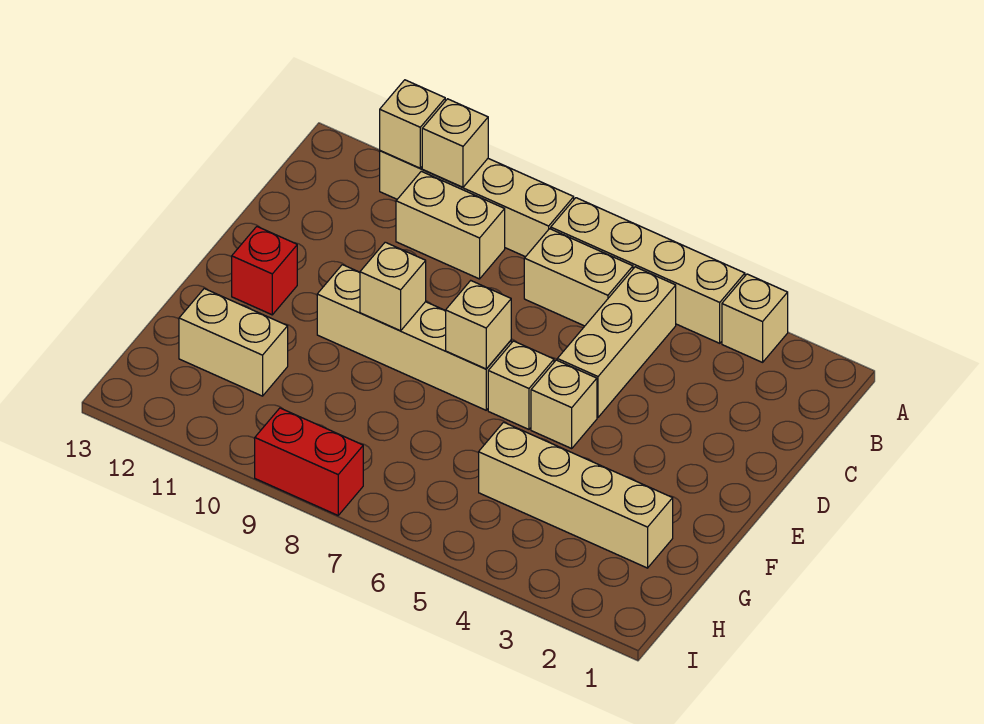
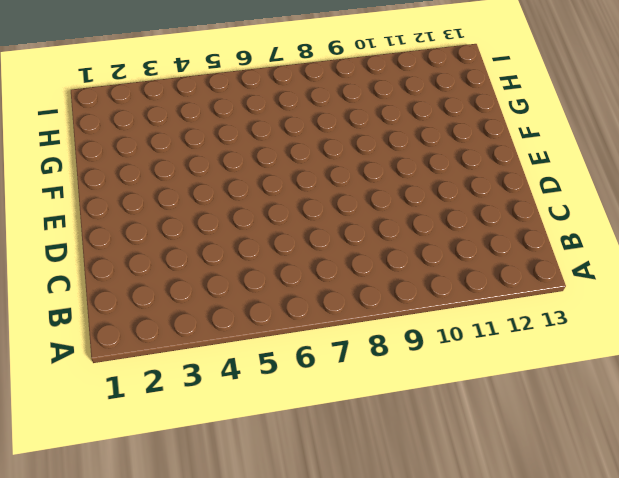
none -> tan brick A3 level 1
none -> tan brick A4:A7 level 1
none -> tan brick A8:A11 level 1

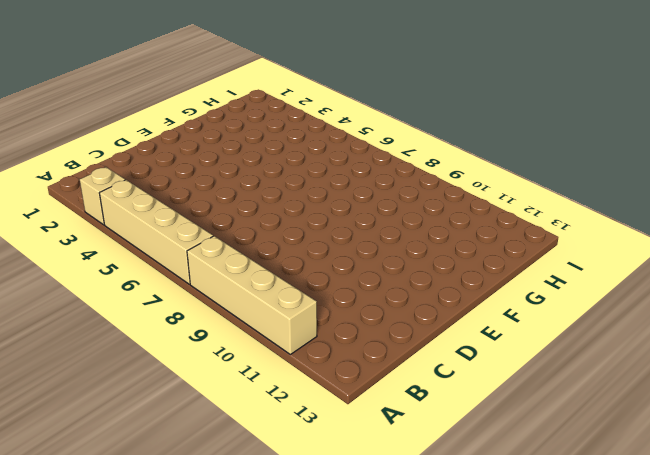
none -> tan brick B5:D5 level 1
none -> tan brick B6:B7 level 1
none -> tan brick B9:B10 level 1

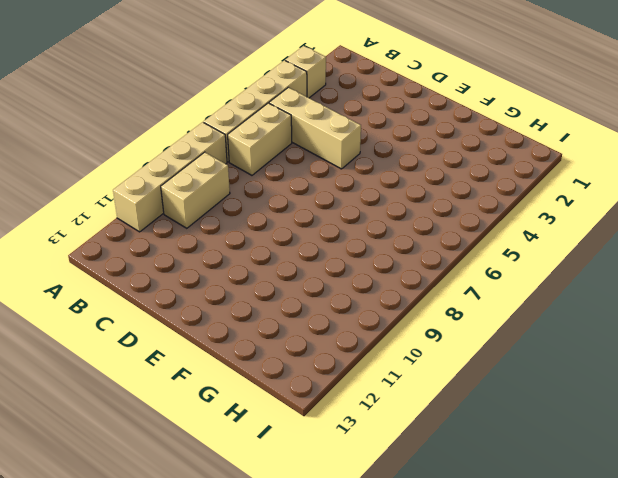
none -> tan brick E5 level 1
none -> tan brick E6 level 1
none -> tan brick E7:E10 level 1

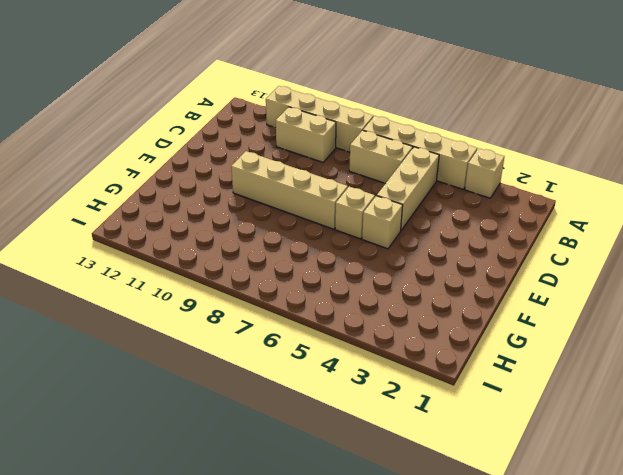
none -> red brick E12 level 1
none -> tan brick G2:G5 level 1
none -> tan brick G11:G12 level 1

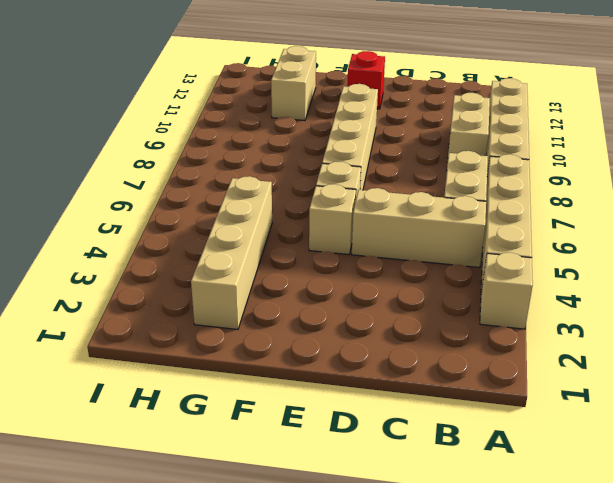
none -> red brick I8:I9 level 1
none -> tan brick A10 level 2
none -> tan brick A11 level 2

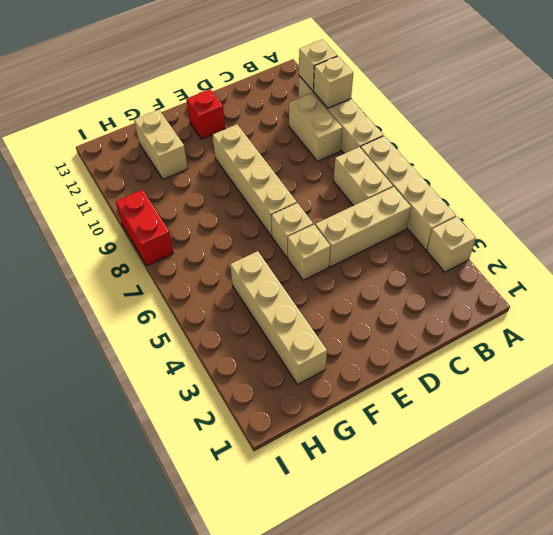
none -> tan brick E7 level 2
none -> tan brick E9 level 2

